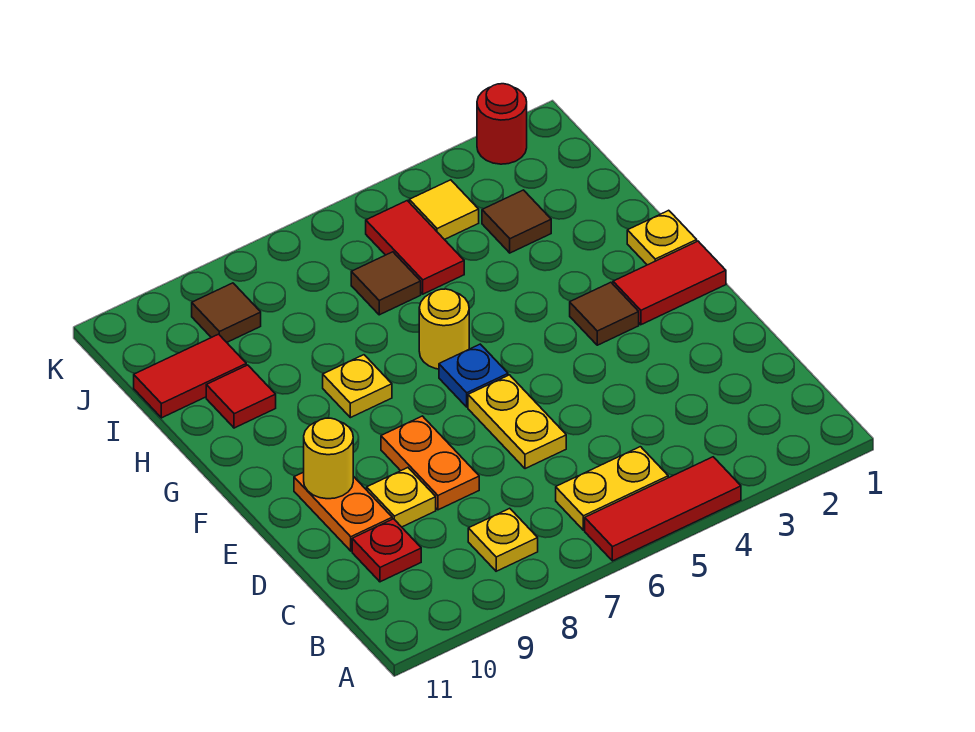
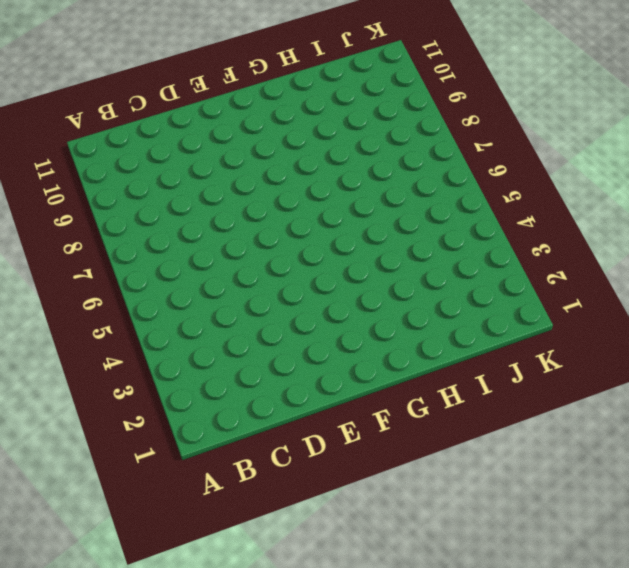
none -> red tile A4:A6 level 1
none -> yellow plate B5:B6 level 1
none -> yellow plate B8 level 1

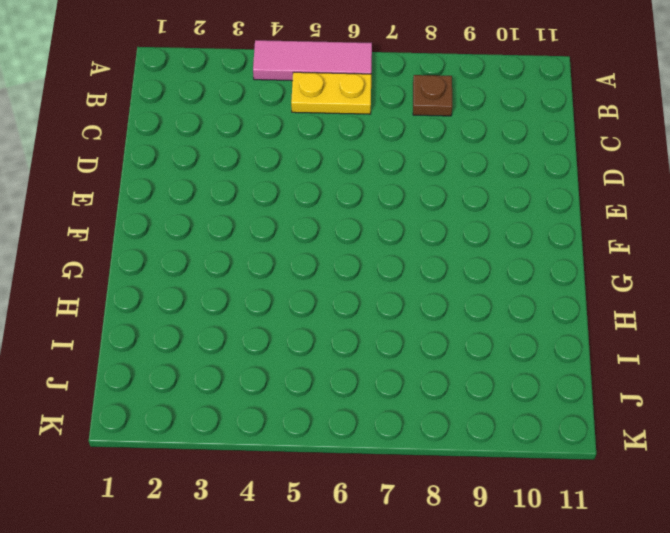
pink tile A4:A6 level 1 -> red tile A4:A6 level 1
brown plate B8 level 1 -> yellow plate B8 level 1
none -> red plate C10 level 1
none -> yellow plate D6:E6 level 1
none -> orange plate D8:E8 level 1

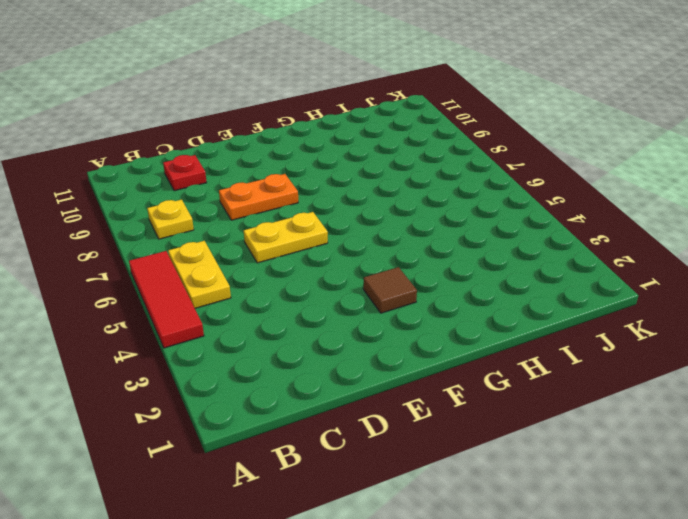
none -> yellow plate D9 level 1
none -> orange plate D10:E10 level 1
none -> red tile F1:F2 level 1

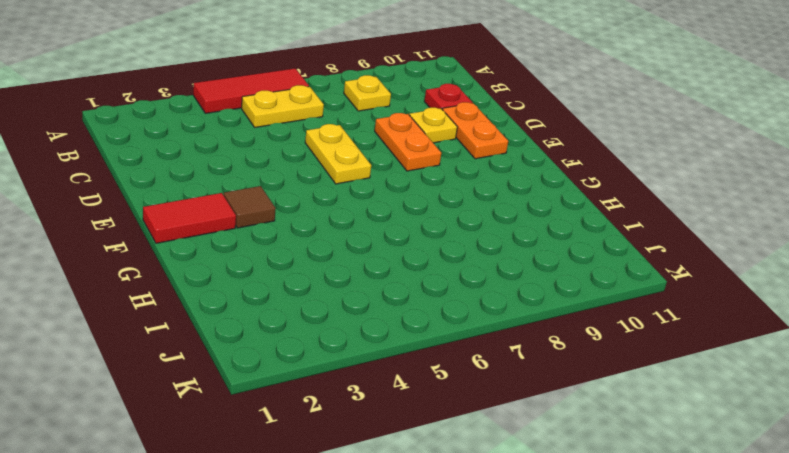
none -> blue plate F6 level 1
none -> yellow plate G1 level 1
none -> yellow round brick G6 level 1

